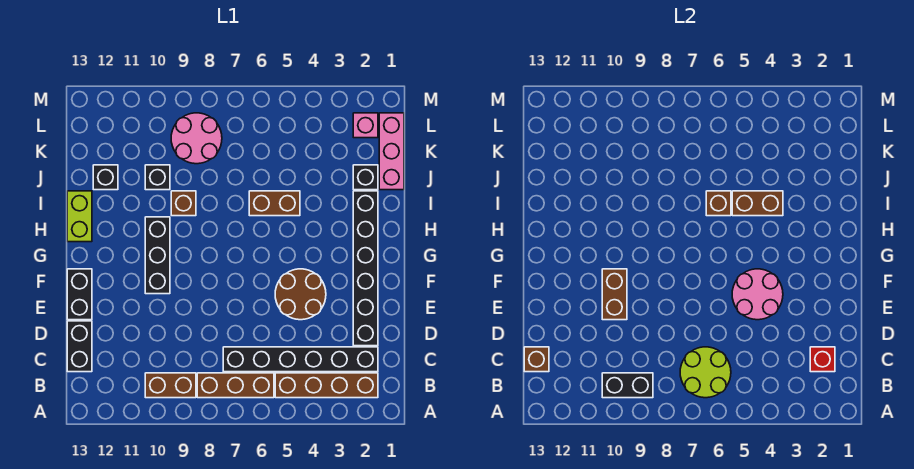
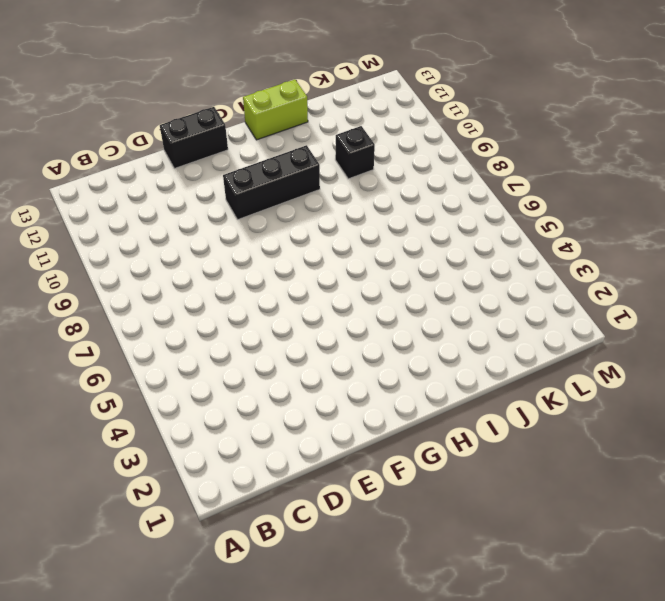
none -> brown brick B2:B5 level 1
none -> brown brick B6:B8 level 1
none -> brown brick B9:B10 level 1

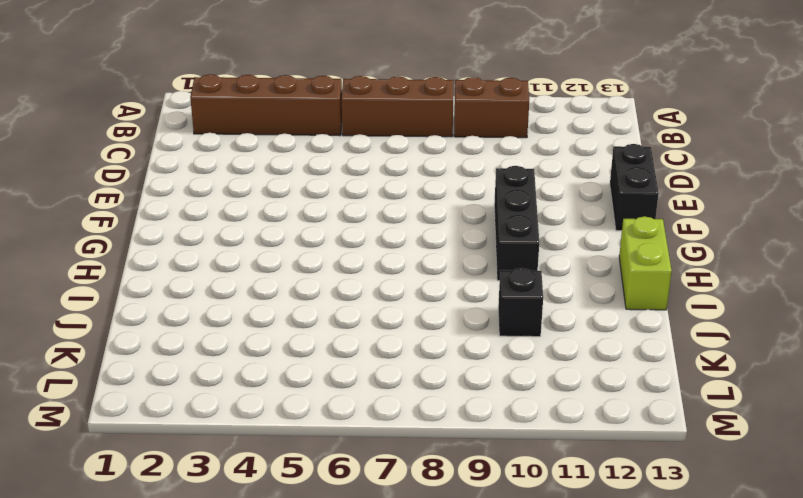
none -> black brick C2:C7 level 1
none -> black brick C13:D13 level 1
none -> black brick D2:I2 level 1

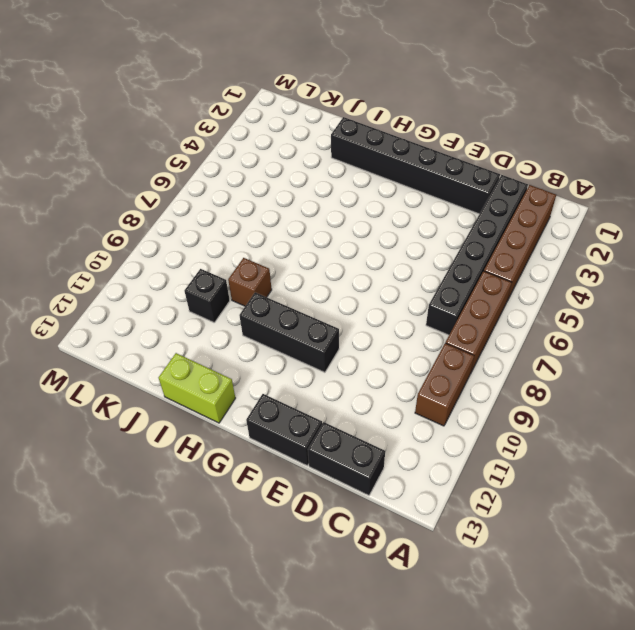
none -> brown round brick E4:F5 level 1
none -> brown brick I5:I6 level 1
none -> pink brick J1:L1 level 1

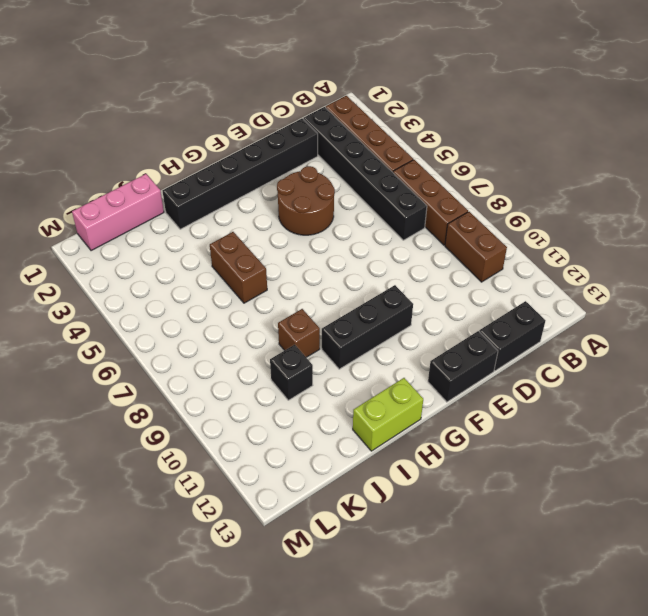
none -> black brick J2 level 1
none -> black brick J12 level 1
none -> pink round brick K8:L9 level 1

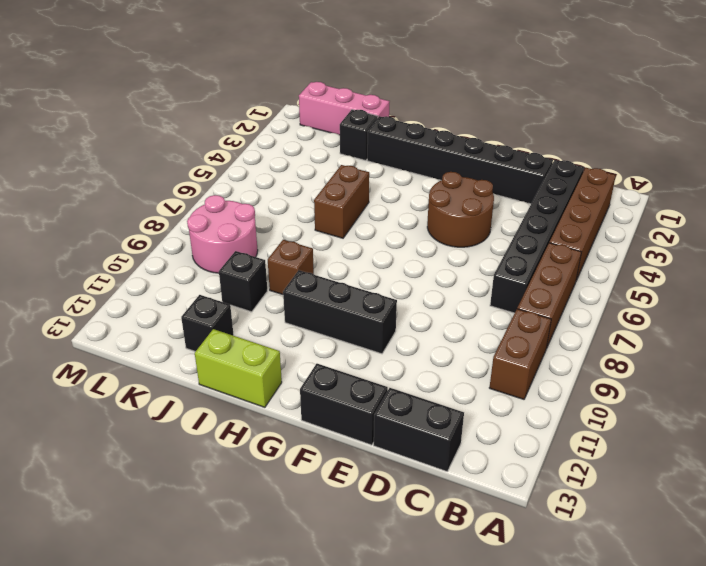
none -> pink brick L2 level 1
none -> lime round brick B6:C7 level 2
none -> black brick B9:B10 level 2

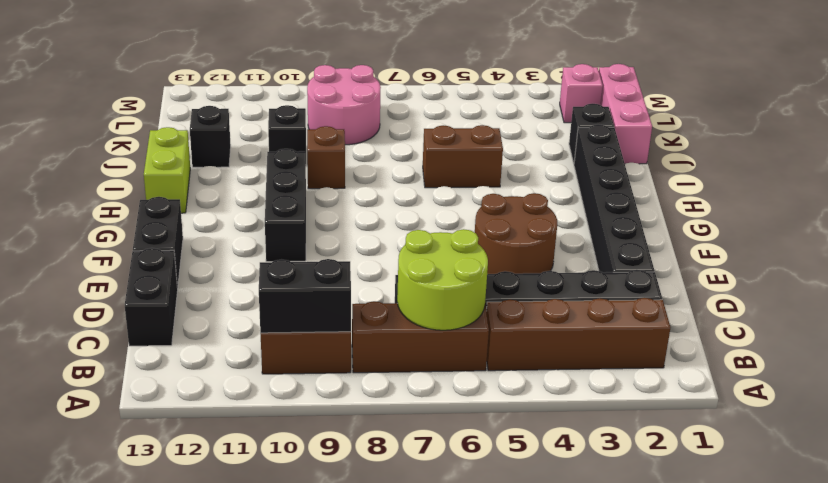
none -> red brick C2 level 2
none -> brown brick C13 level 2
none -> pink round brick E4:F5 level 2

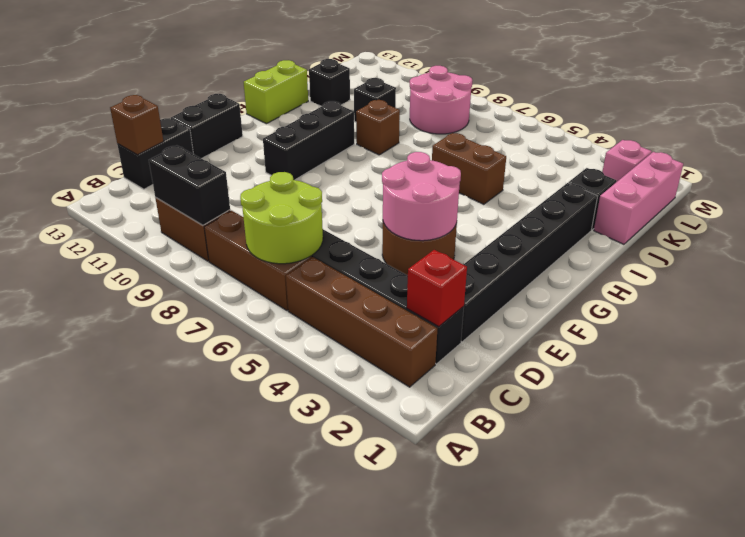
none -> brown brick E10:F10 level 2
none -> brown brick I4:I5 level 2
none -> brown brick I6 level 2

